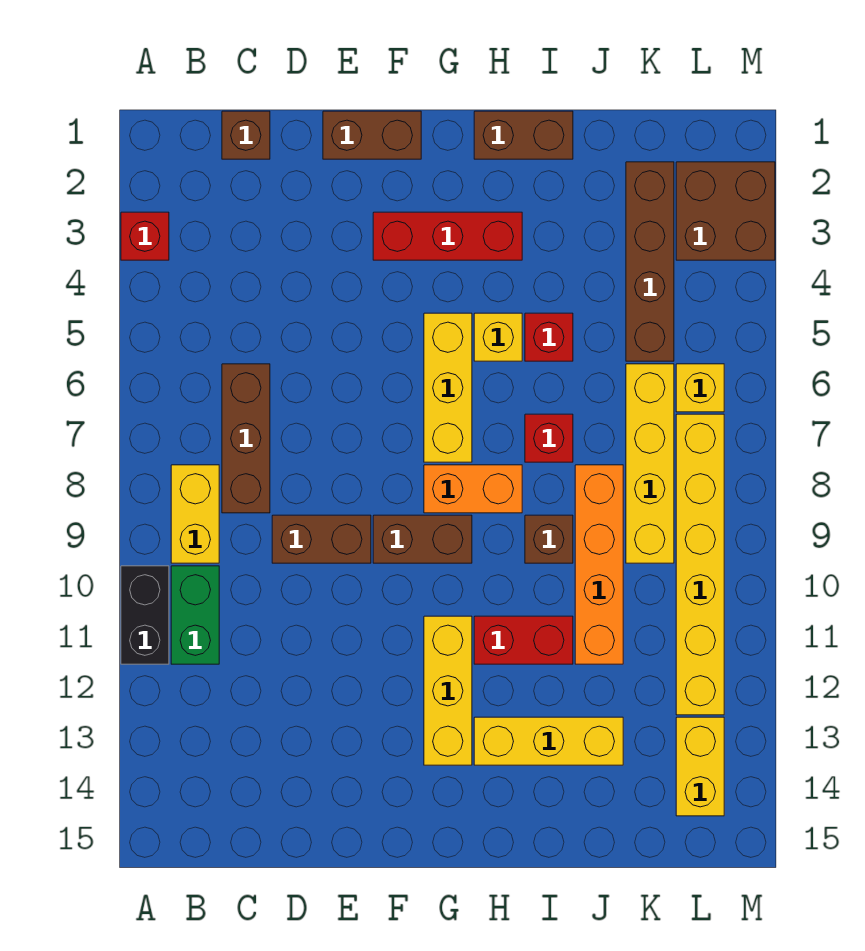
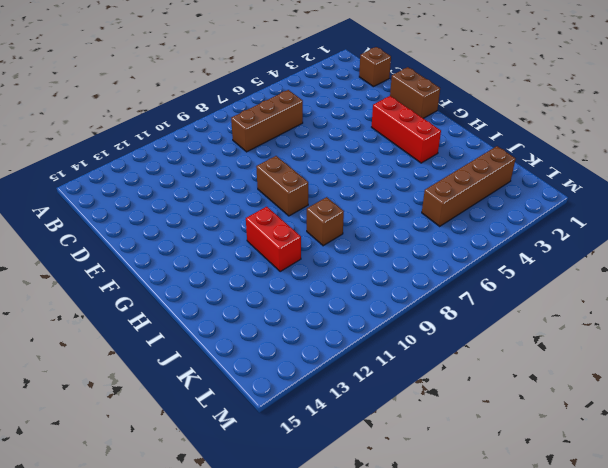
none -> red brick A3 level 1
none -> black brick A10:A11 level 1
none -> yellow brick B8:B9 level 1

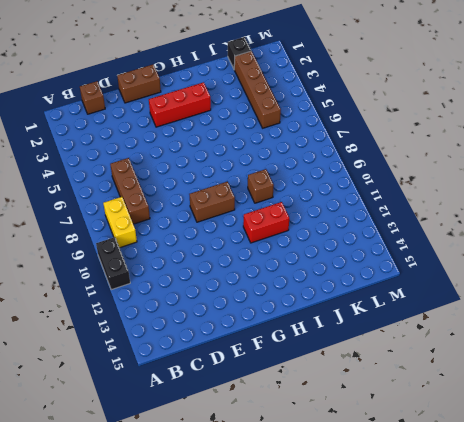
black brick K1 level 1 -> none
none -> red brick A3 level 1
none -> green brick B10:B11 level 1
none -> brown brick D9:E9 level 1

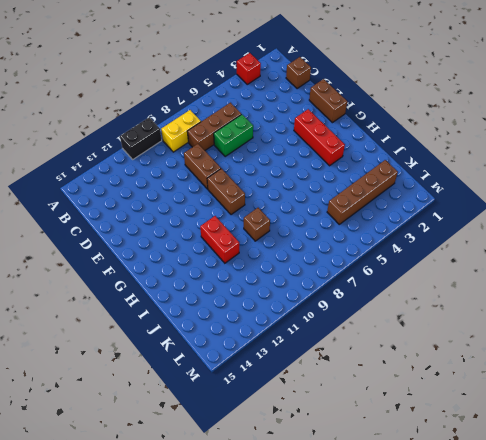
green brick D6:D7 level 1 -> green brick B10:B11 level 1
none -> yellow brick G5:G7 level 1
none -> orange brick G8:H8 level 1
none -> yellow brick G11:G13 level 1

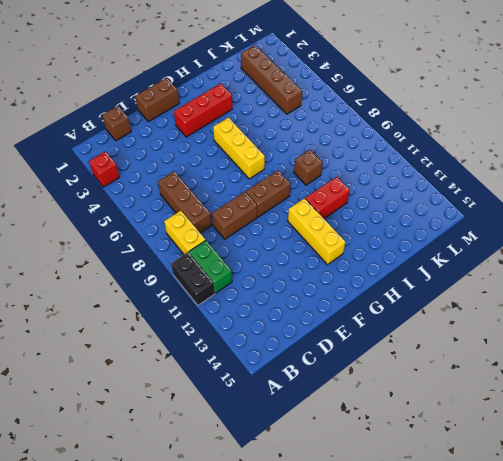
none -> orange brick G8:H8 level 1
none -> brown brick H1:I1 level 1
none -> yellow brick H5 level 1

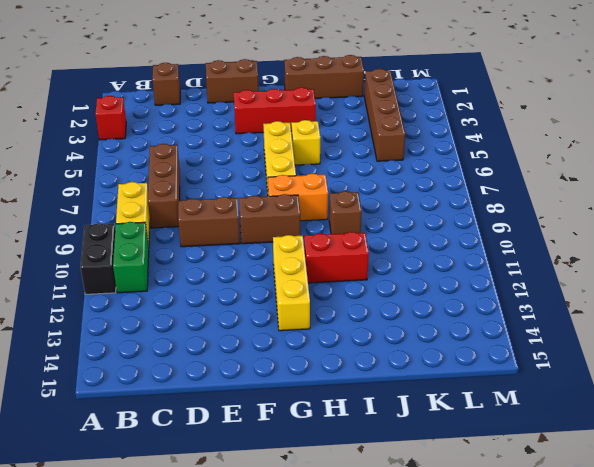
brown brick H1:J1 level 1 -> brown brick H1:I1 level 1
none -> yellow brick H13:J13 level 1
none -> red brick I5 level 1
none -> red brick I7 level 1

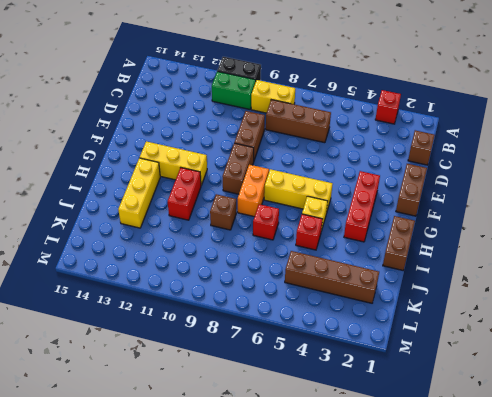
none -> orange brick J8:J11 level 1
none -> yellow brick K6:K9 level 1
none -> brown brick L2:M3 level 1

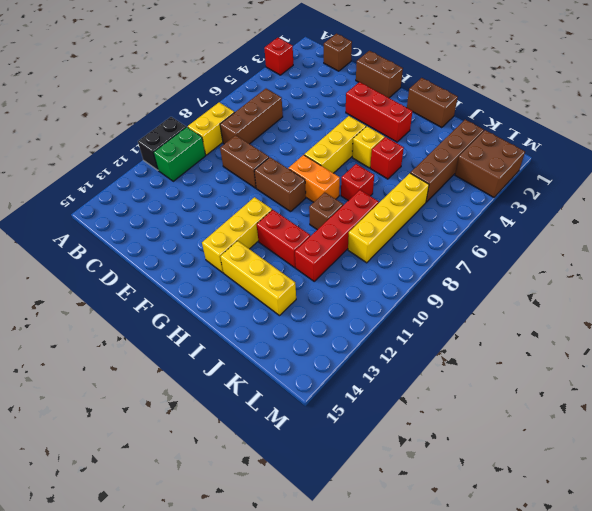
red brick J8:J11 level 1 -> orange brick J8:J11 level 1
none -> yellow brick L6 level 1
none -> yellow brick L7:L12 level 1
none -> yellow brick L13:L14 level 1

